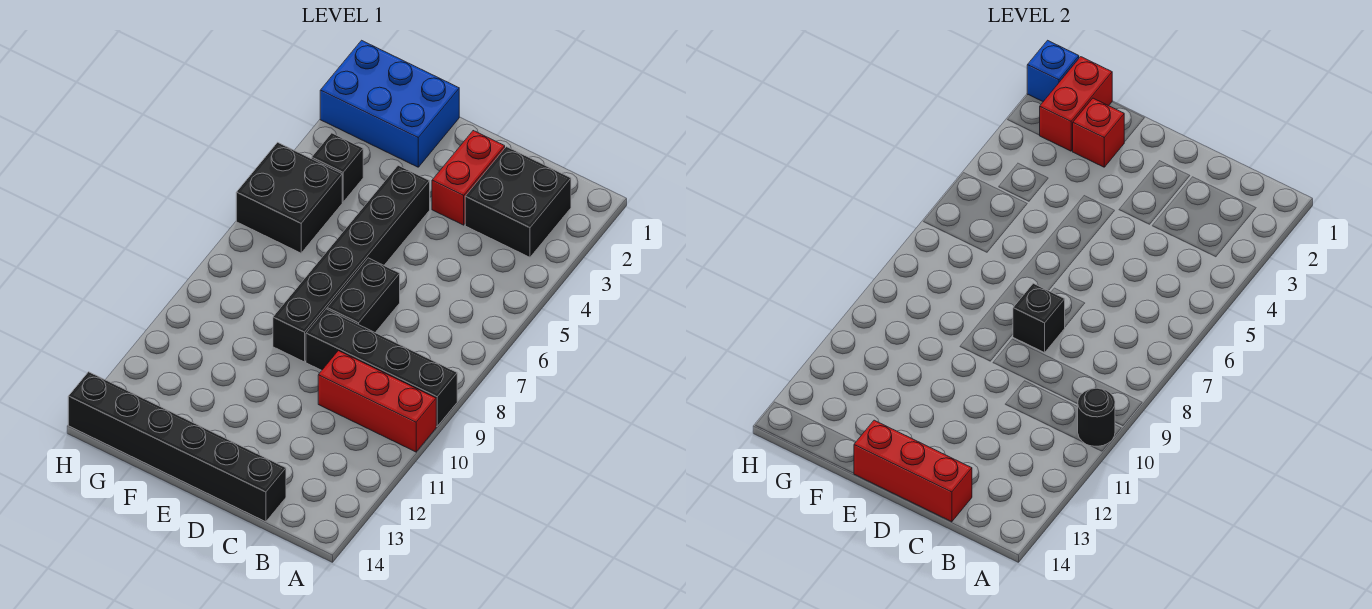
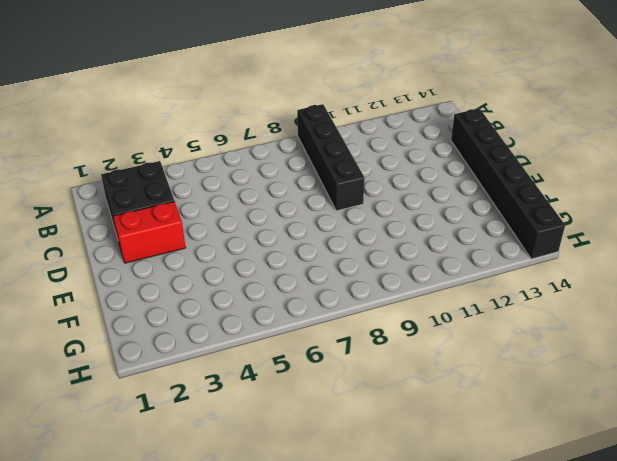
none -> red brick A10:C10 level 1
none -> black brick D7:D8 level 1
none -> black brick E4:E9 level 1

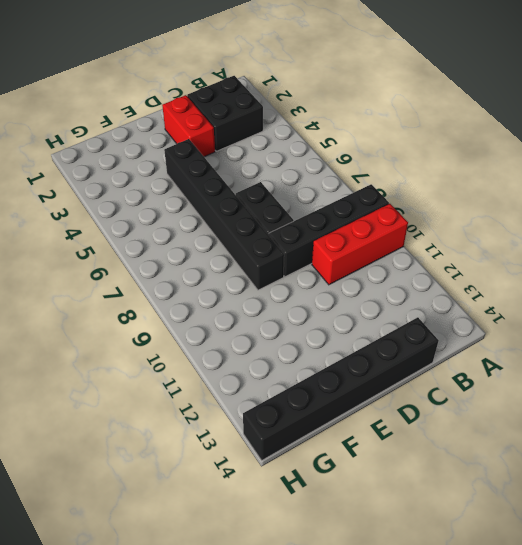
none -> blue brick F1:H2 level 1
none -> black brick G4 level 1
none -> black brick G5:H6 level 1

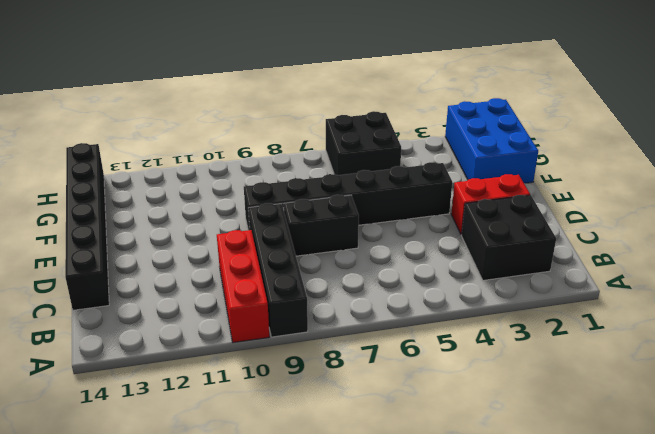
none -> black brick G4 level 1
none -> black round brick A10 level 2
none -> red brick C14:E14 level 2

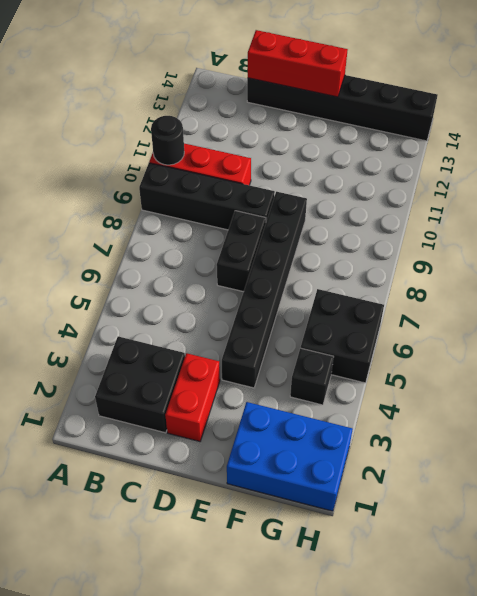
none -> black brick D8 level 2
none -> red brick F2 level 2
none -> red brick G1:G2 level 2

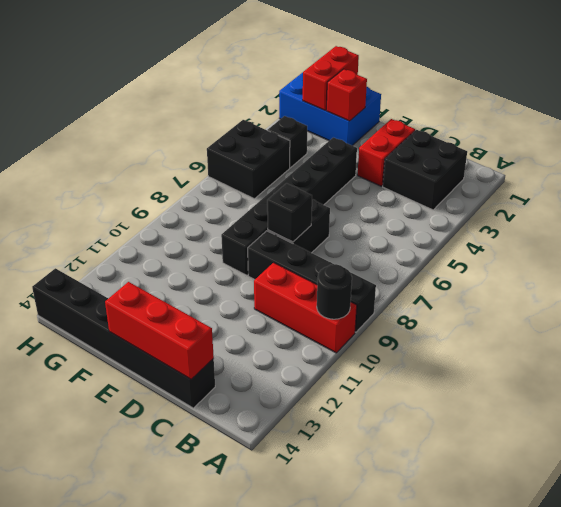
none -> blue brick H1 level 2

